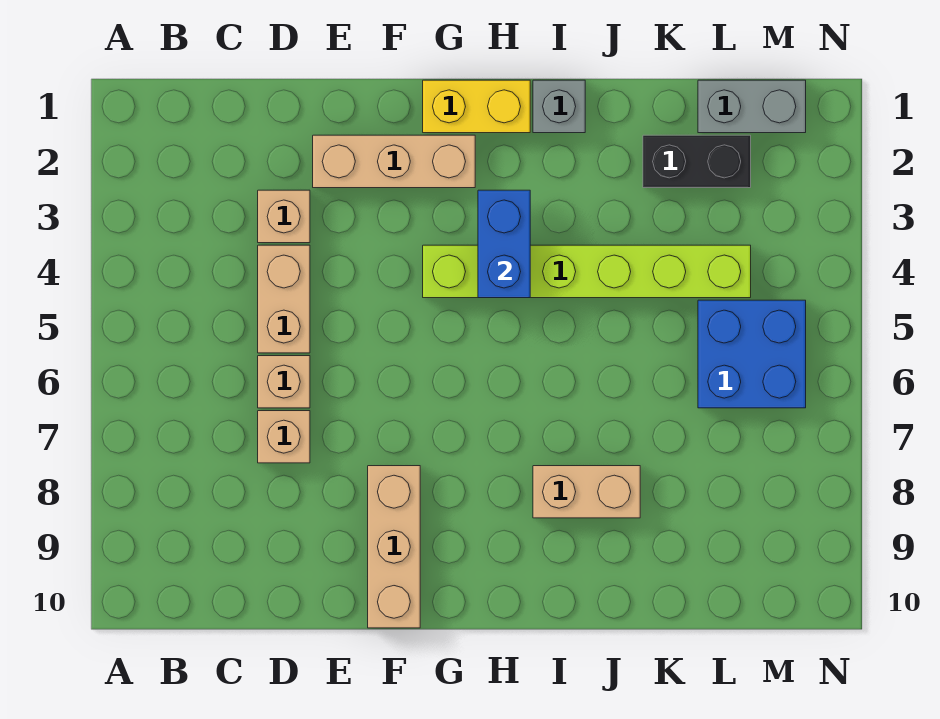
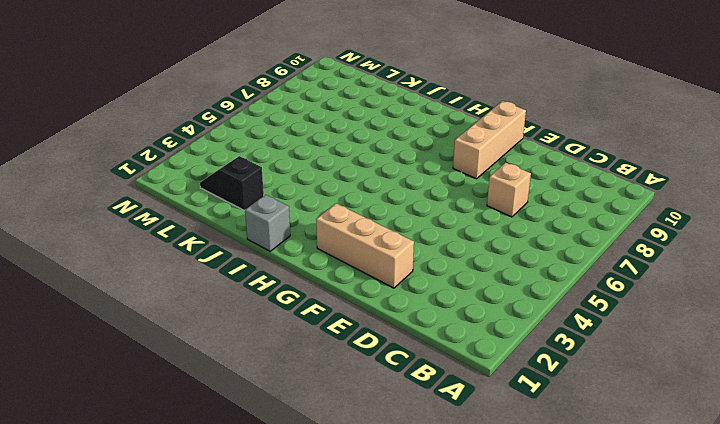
black slope K2:L2 level 1 top K -> black brick K2:L2 level 1
none -> tan brick D3 level 1
none -> tan brick D4:D5 level 1
none -> tan brick D6 level 1

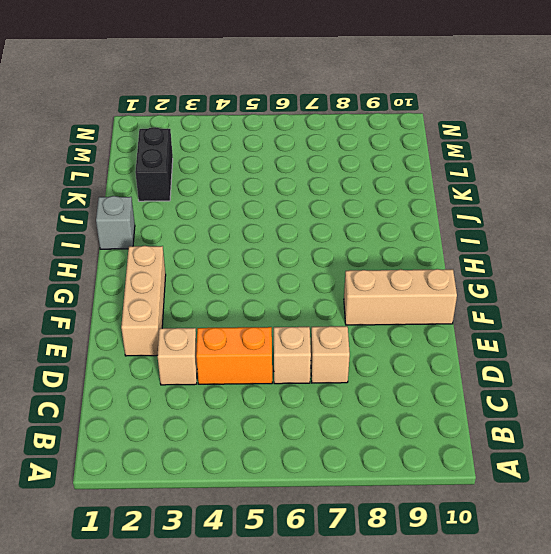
orange brick D4:D5 level 1 -> tan brick D4:D5 level 1
none -> yellow brick G1:H1 level 1
none -> lime brick G4:L4 level 1
none -> tan brick I8:J8 level 1

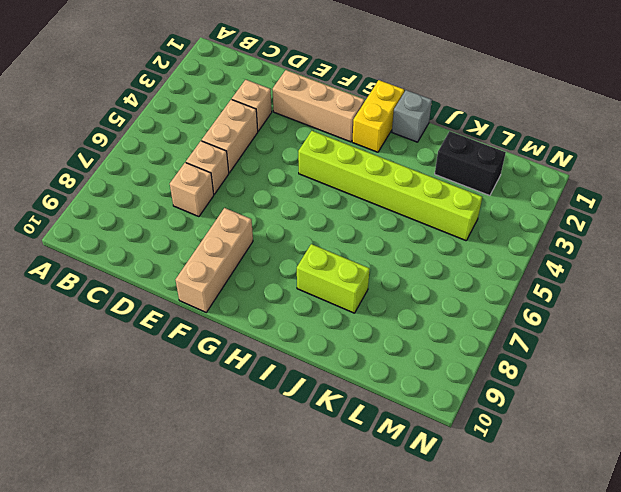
yellow brick H1:H2 level 1 -> yellow brick G1:H1 level 1
lime brick I8:J8 level 1 -> tan brick I8:J8 level 1
none -> grey brick L1:M1 level 1
none -> blue brick L5:M6 level 1
none -> blue brick H3:H4 level 2

